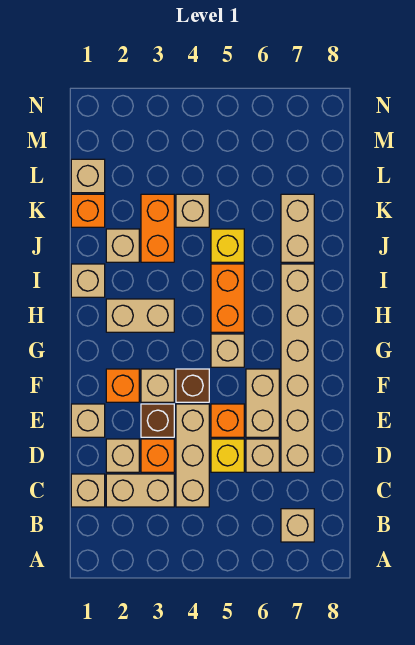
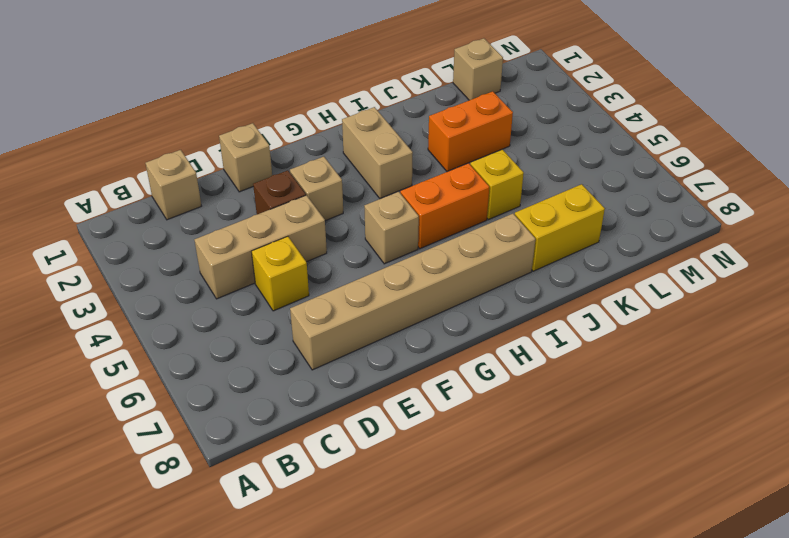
yellow brick J7:K7 level 1 -> tan brick J7:K7 level 1
none -> tan brick B7 level 1
none -> tan brick C2:C3 level 1
none -> tan brick D2 level 1

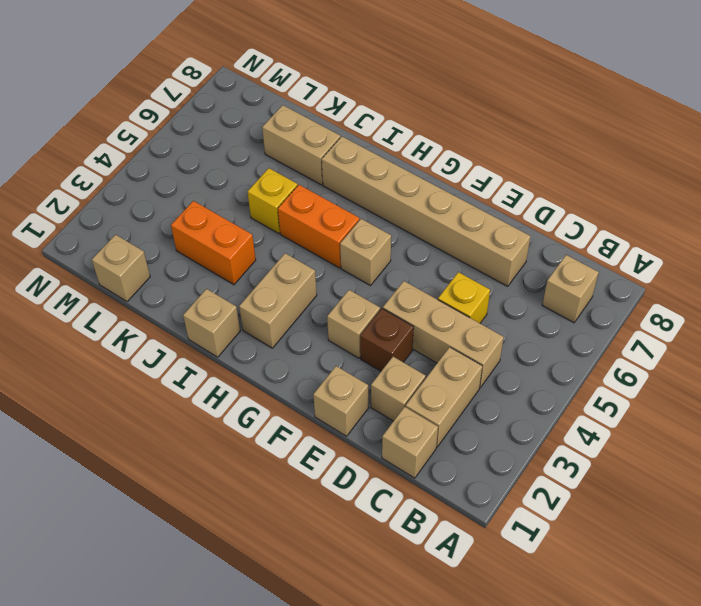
none -> orange brick D3 level 1
none -> tan brick D6 level 1
none -> orange brick E5 level 1

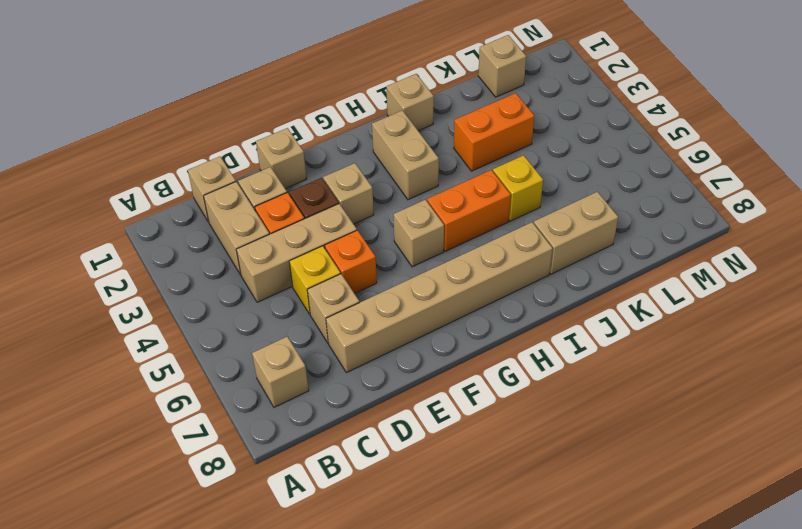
none -> tan brick E6:F6 level 1
none -> orange brick F2 level 1
none -> brown brick F4 level 1

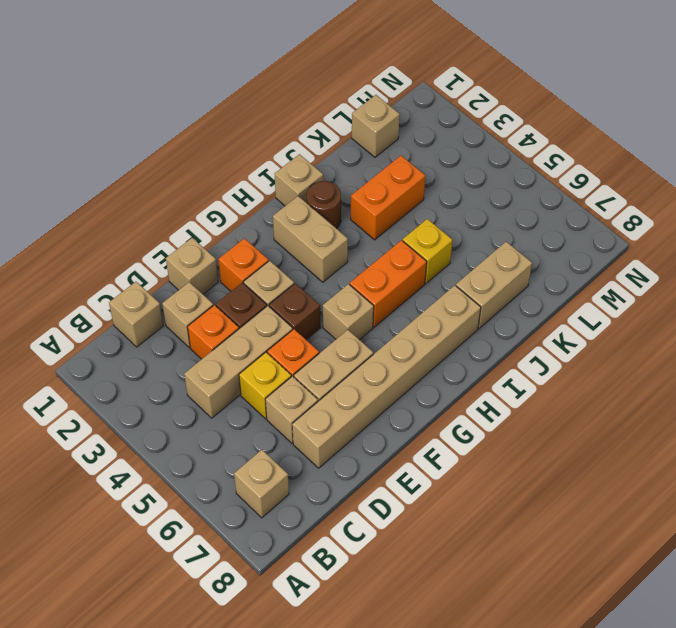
brown round brick I2 level 1 -> none
none -> tan brick C2:C3 level 1
none -> tan brick J2 level 1
none -> orange brick K1 level 1

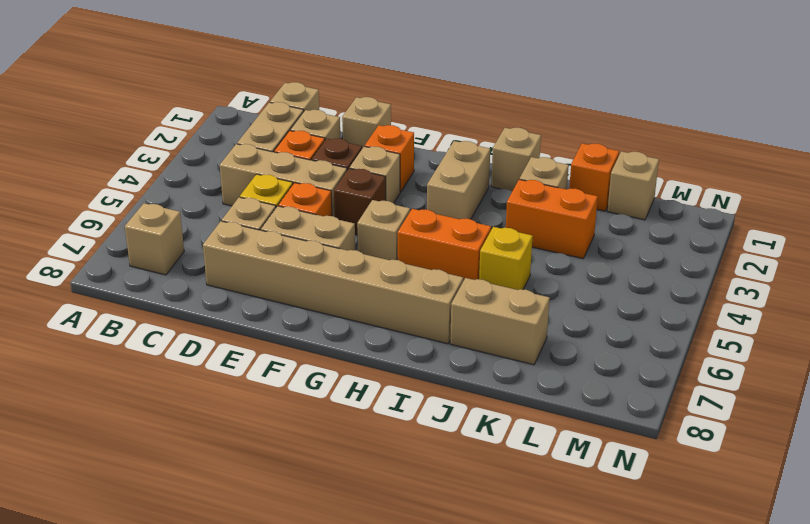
none -> tan brick K4 level 1

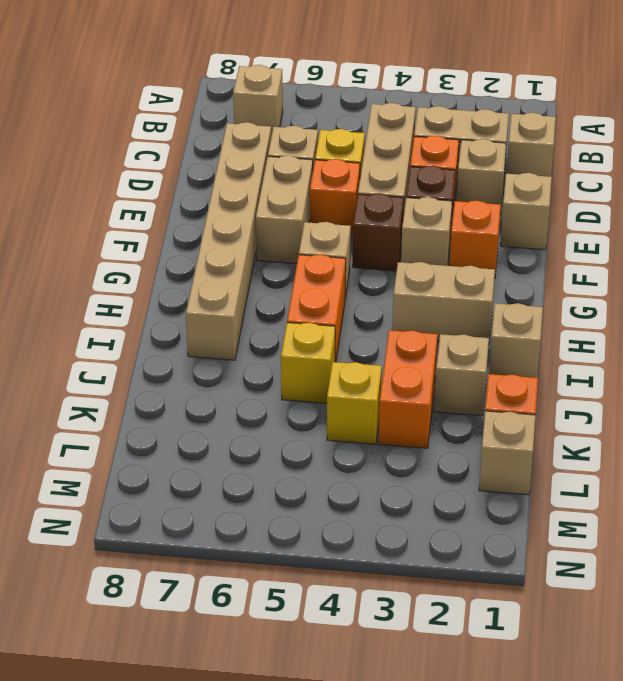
yellow brick K4 level 1 -> tan brick K4 level 1
none -> tan brick J7:K7 level 1

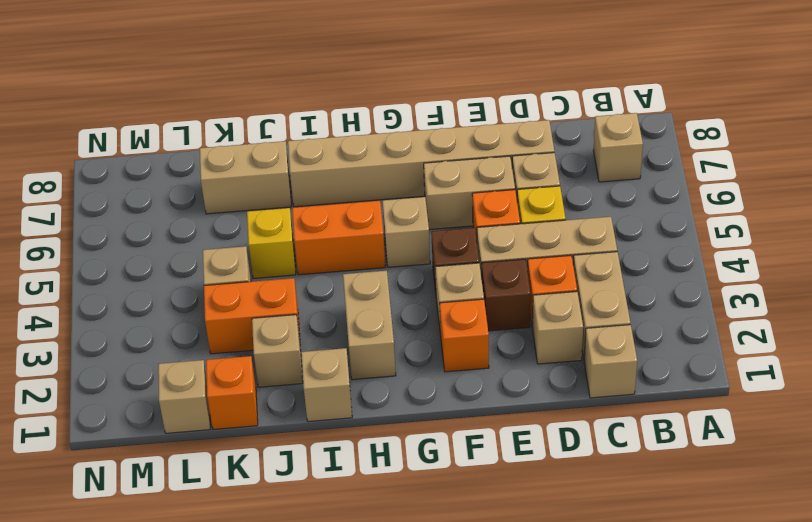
none -> tan brick E1 level 1

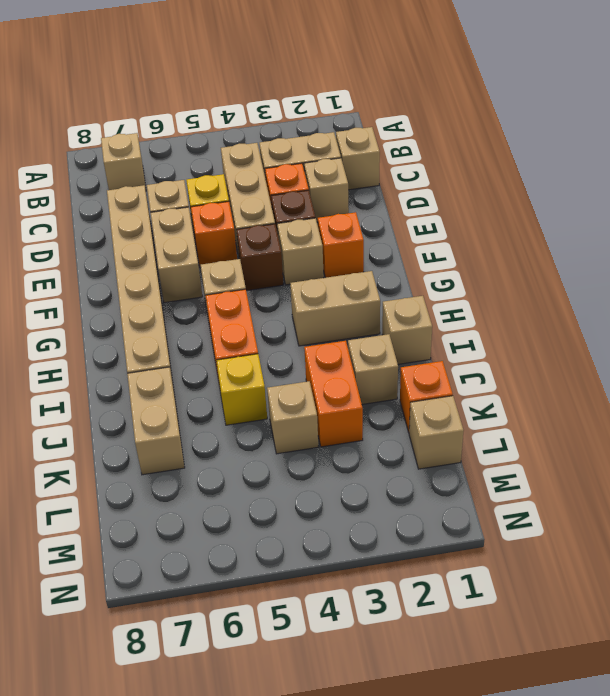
none -> tan brick E1 level 1

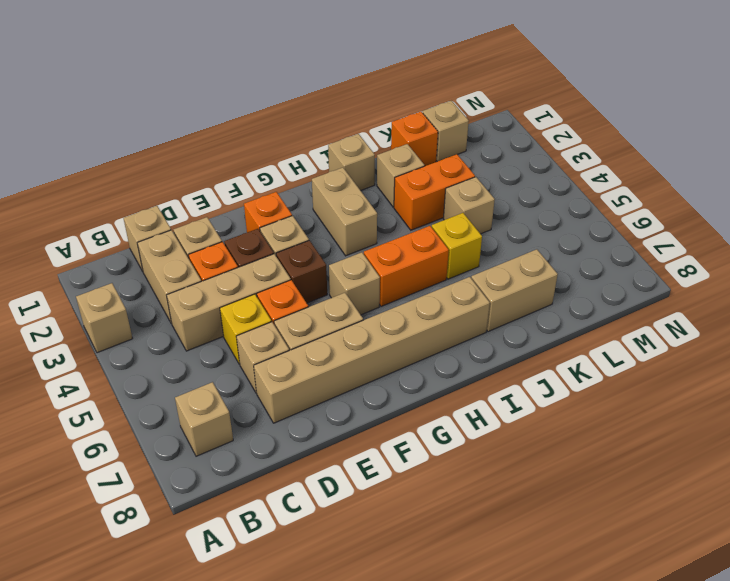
tan brick A3 level 1 -> tan brick E1 level 1

